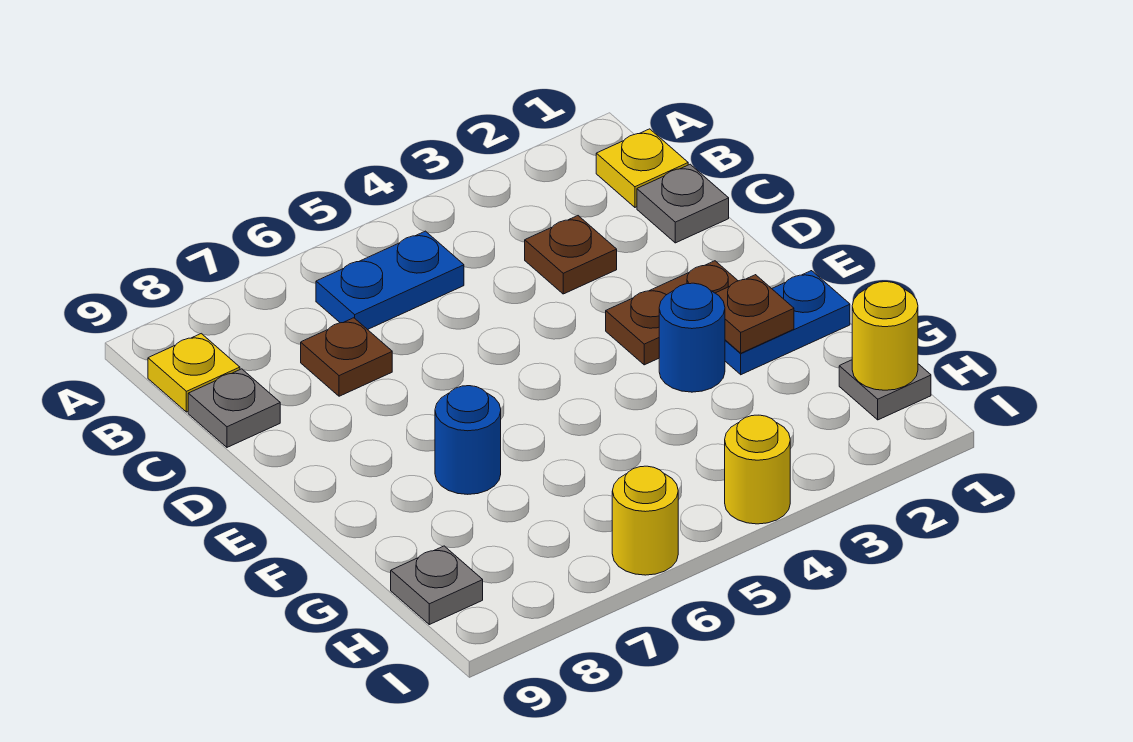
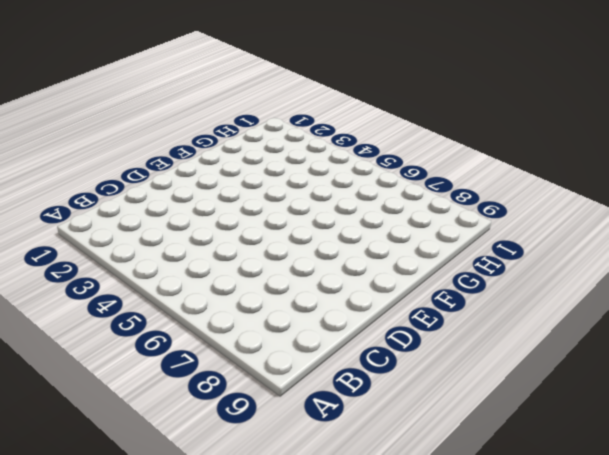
none -> yellow plate B1 level 1
none -> blue plate B5:B6 level 1
none -> yellow plate B9 level 1

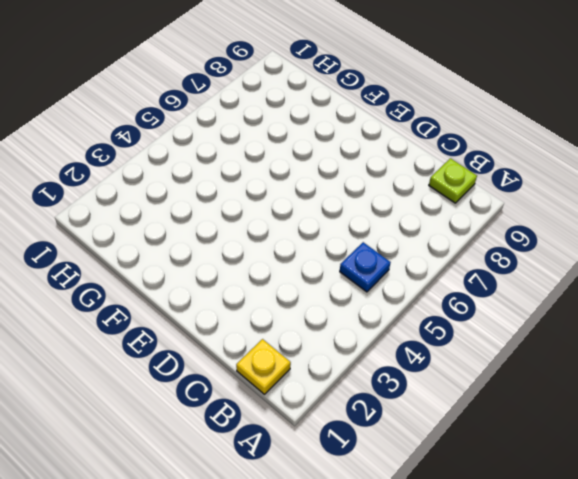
blue plate B5 level 1 -> blue plate B5:B6 level 1
lime plate B9 level 1 -> yellow plate B9 level 1
none -> grey plate C1 level 1
none -> brown plate C3 level 1
none -> brown plate C7 level 1

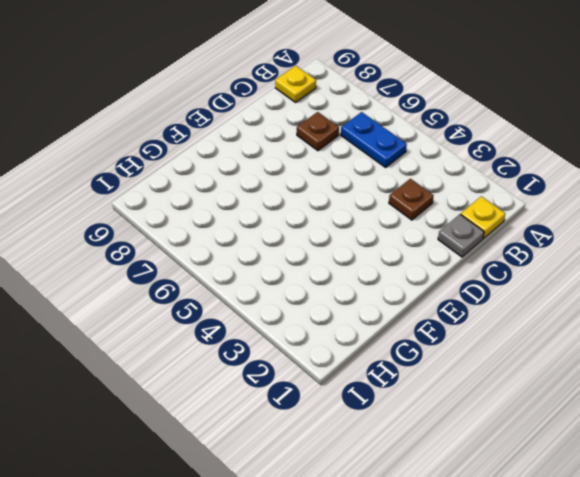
none -> grey plate C9 level 1
none -> brown plate E2:E3 level 1
none -> blue plate F1:F2 level 1

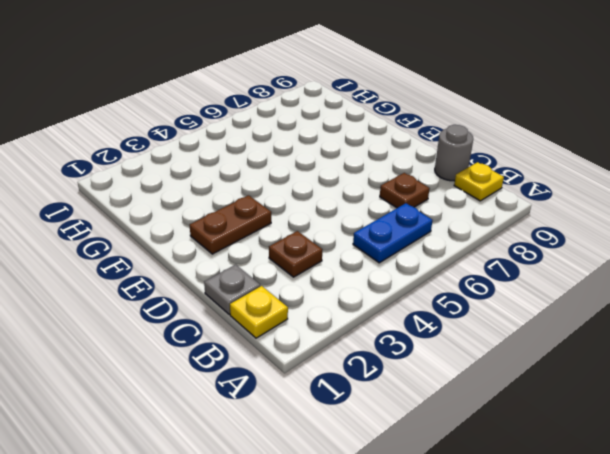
grey round brick C9 level 1 -> grey plate C9 level 1
none -> blue plate F1:F2 level 1
none -> blue round brick F3 level 1
none -> blue round brick F7 level 1

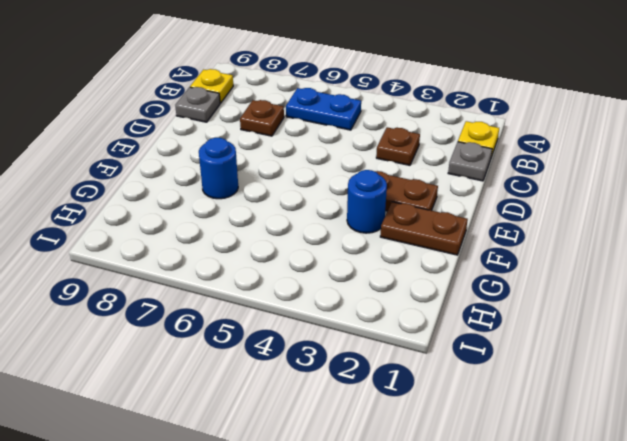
brown plate F1:F2 level 1 -> blue plate F1:F2 level 1
none -> grey plate H1 level 1
none -> grey plate H9 level 1
none -> yellow round brick I4 level 1

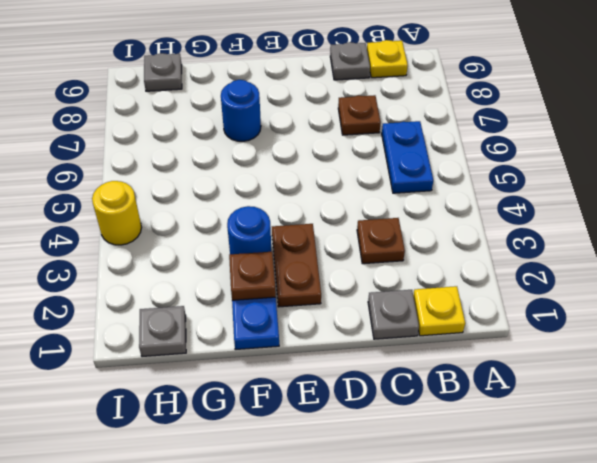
none -> yellow round brick I6 level 1
none -> yellow round brick H1 level 2

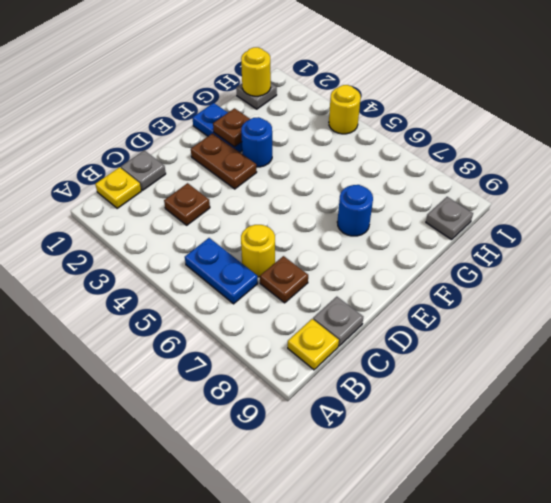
yellow round brick C6 level 1 -> yellow round brick I6 level 1

